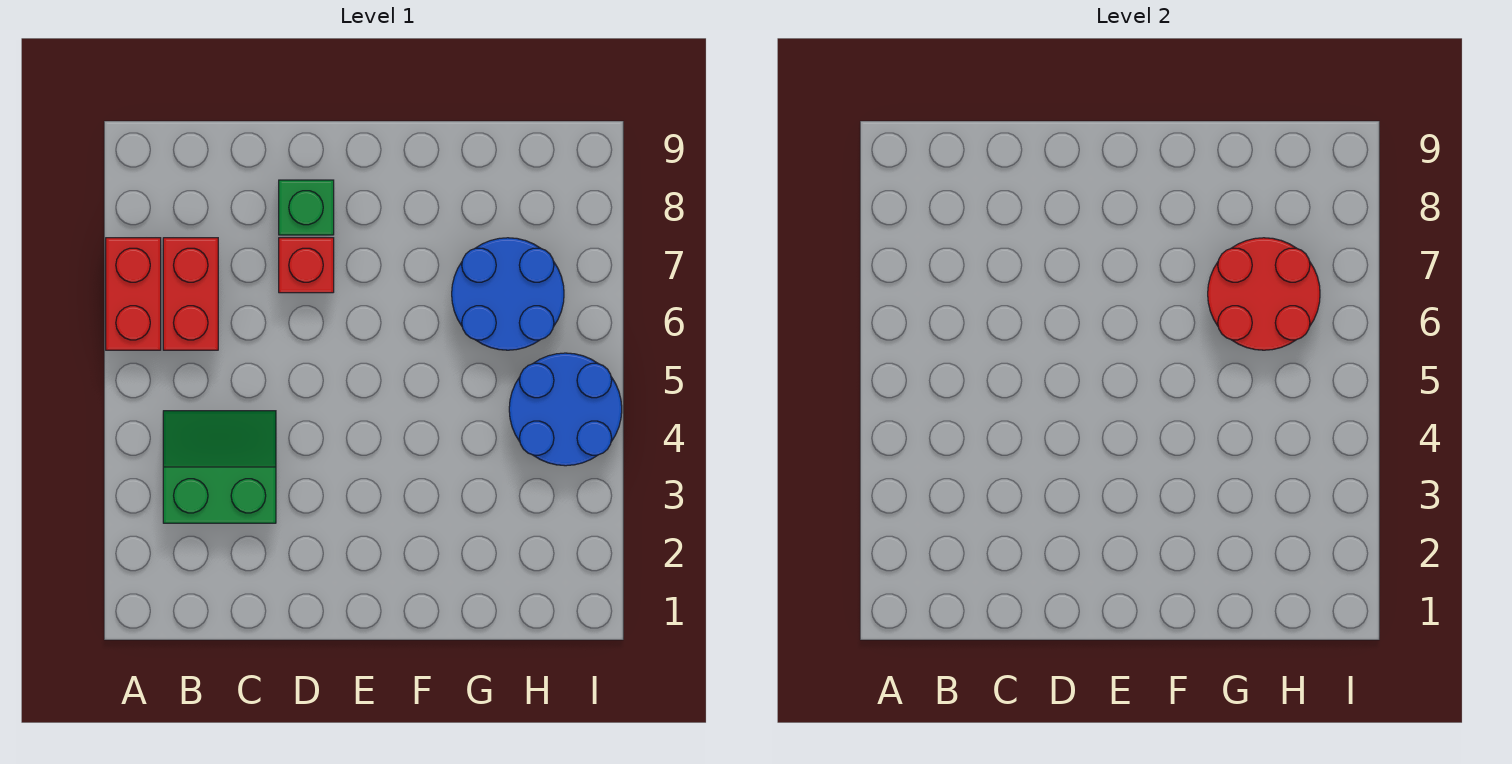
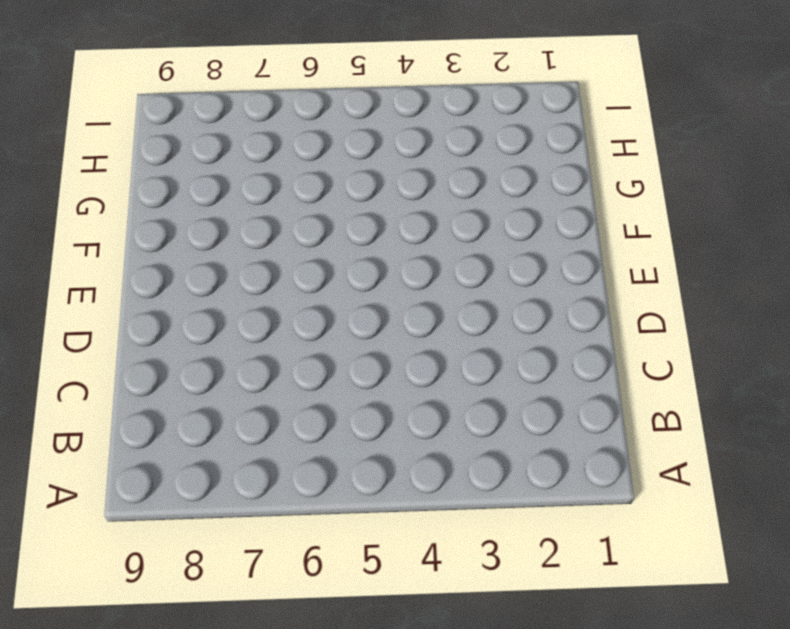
none -> red brick A6:A7 level 1
none -> green slope B3:C4 level 1 top 3

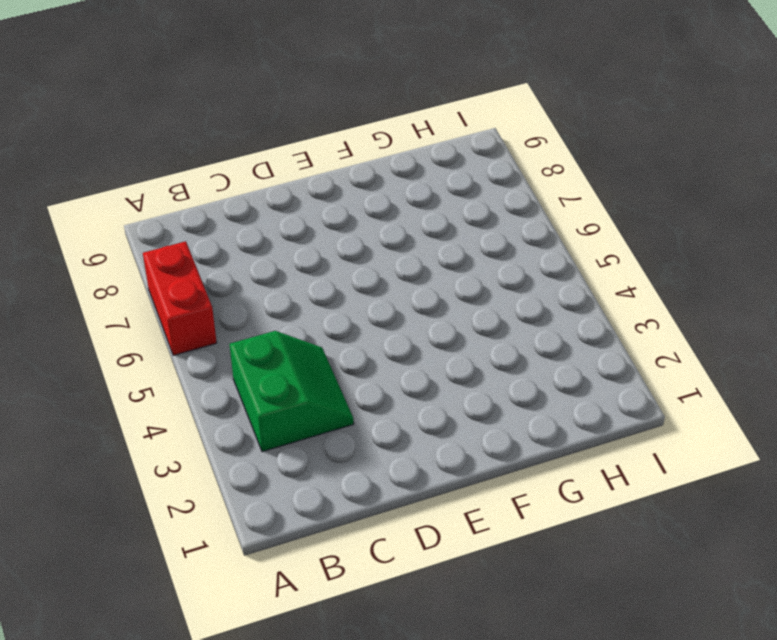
green slope B3:C4 level 1 top B -> green slope B3:C4 level 1 top 3
none -> red brick B6:B7 level 1
none -> red brick D7 level 1

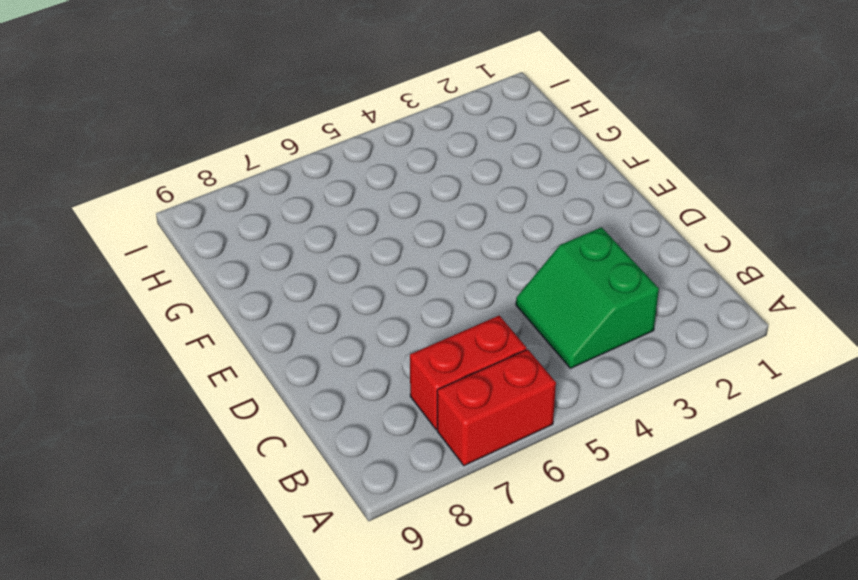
none -> red brick D7 level 1
none -> green brick D8 level 1

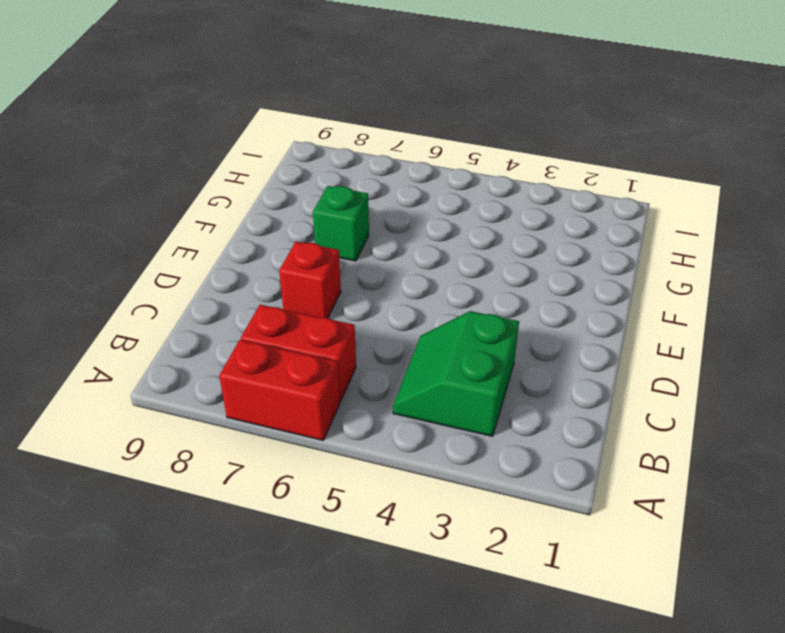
green brick F7 level 1 -> green brick D8 level 1
none -> blue round brick G6:H7 level 1
none -> blue round brick H4:I5 level 1

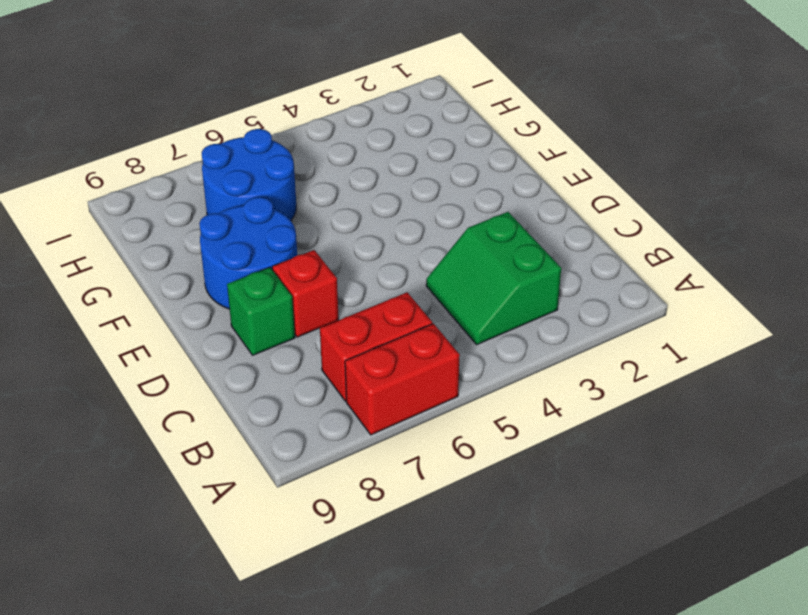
blue round brick E7:F8 level 1 -> blue round brick H4:I5 level 1
none -> red round brick G6:H7 level 2

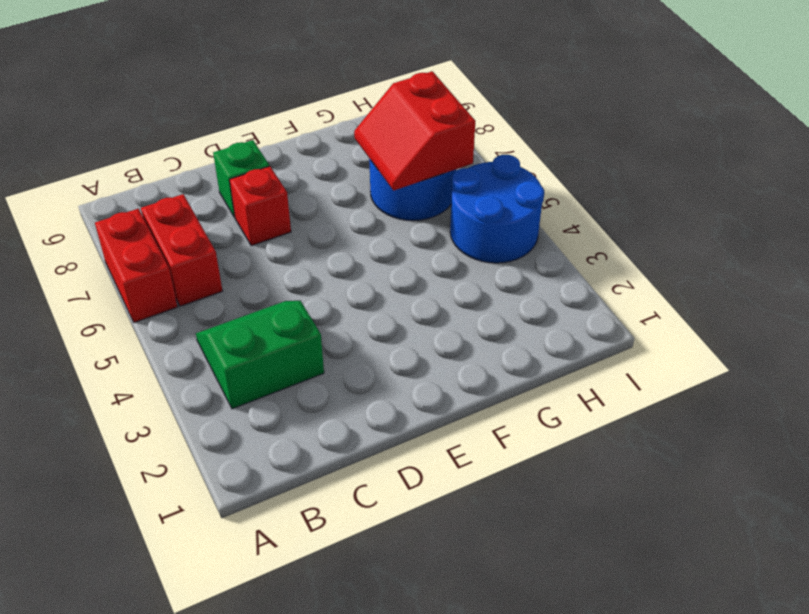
red slope G6:H7 level 2 top H -> red round brick G6:H7 level 2

